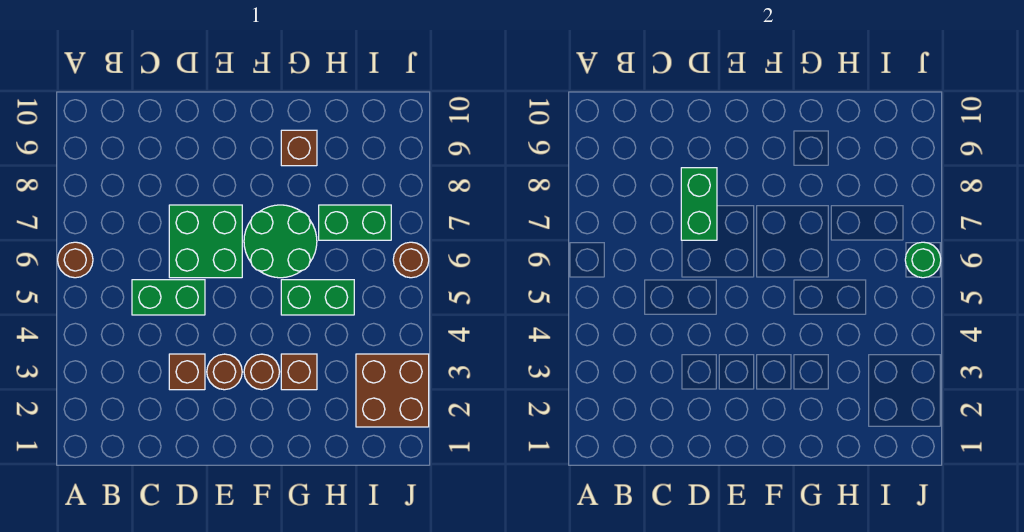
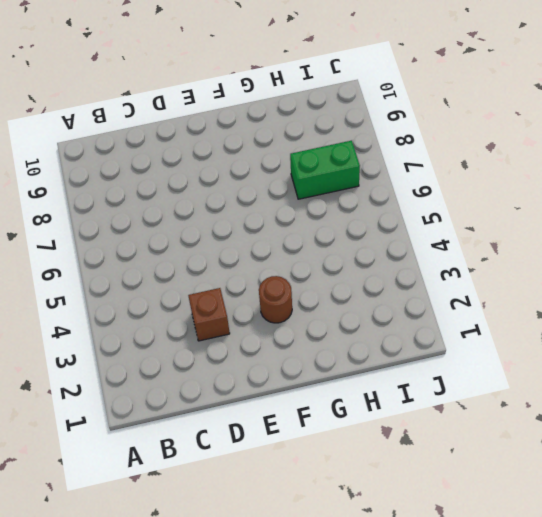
none -> brown round brick A6 level 1
none -> green brick C5:D5 level 1
none -> green brick D6:E7 level 1

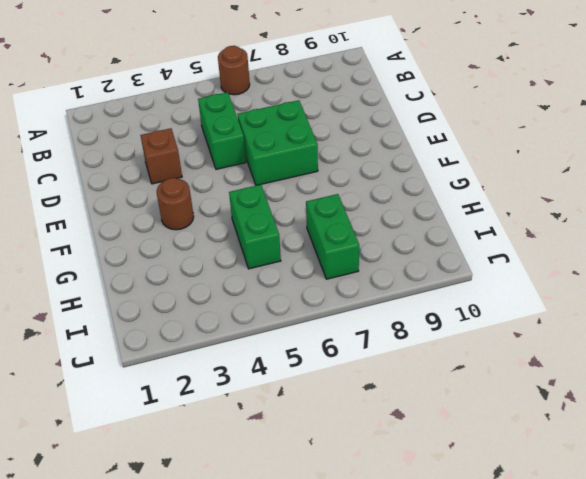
none -> brown round brick E3 level 1
none -> green round brick F6:G7 level 1
none -> brown brick G3 level 1

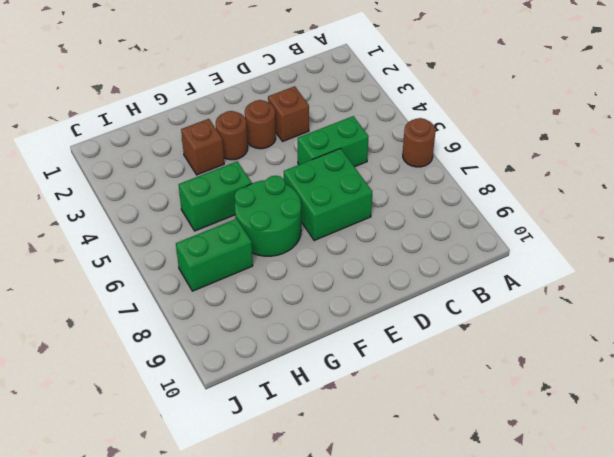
none -> brown brick G9 level 1
none -> brown brick I2:J3 level 1
none -> brown round brick J6 level 1

